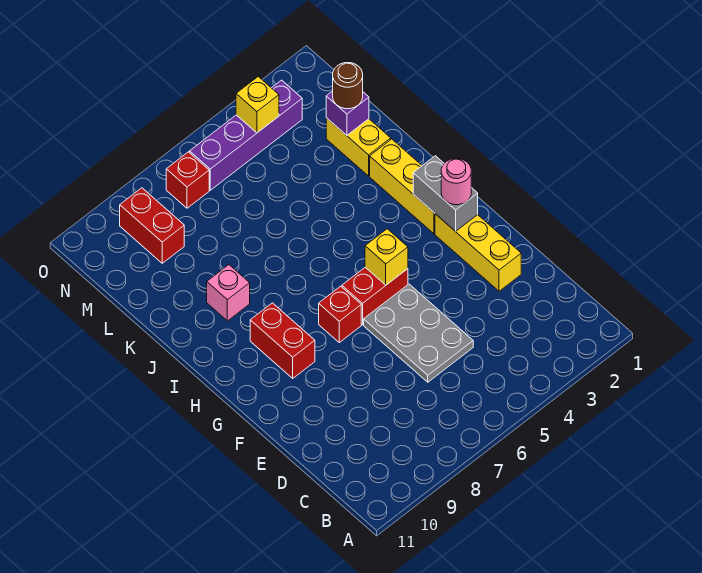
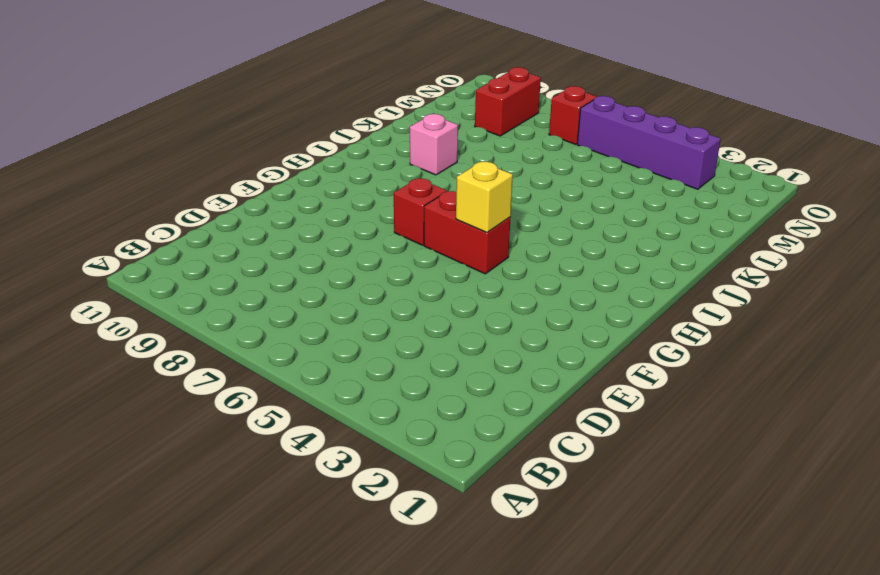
none -> grey plate D5:F6 level 1
none -> yellow brick E2:G2 level 1
none -> red brick G9:H9 level 1

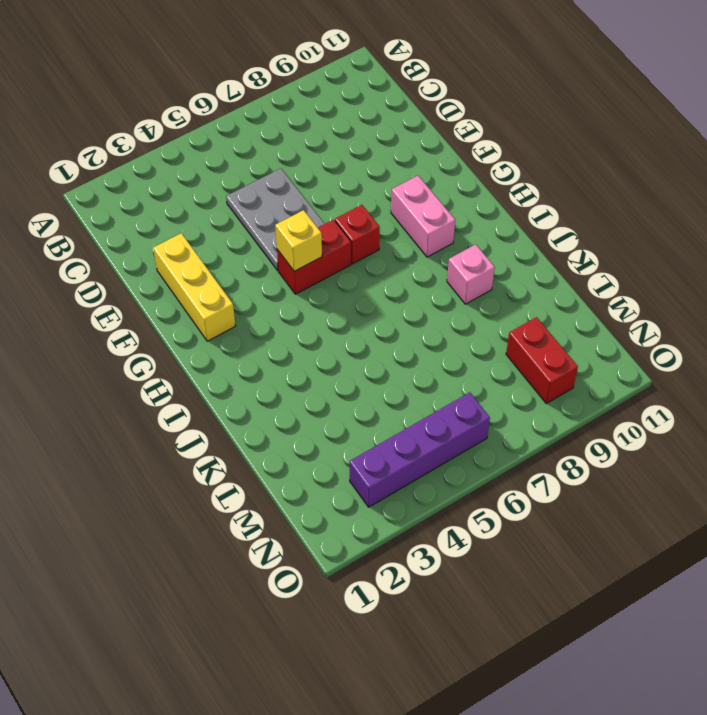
pink brick G9:H9 level 1 -> red brick G9:H9 level 1
none -> yellow brick H2:J2 level 1
none -> yellow brick K2:L2 level 1
none -> red brick N7 level 1

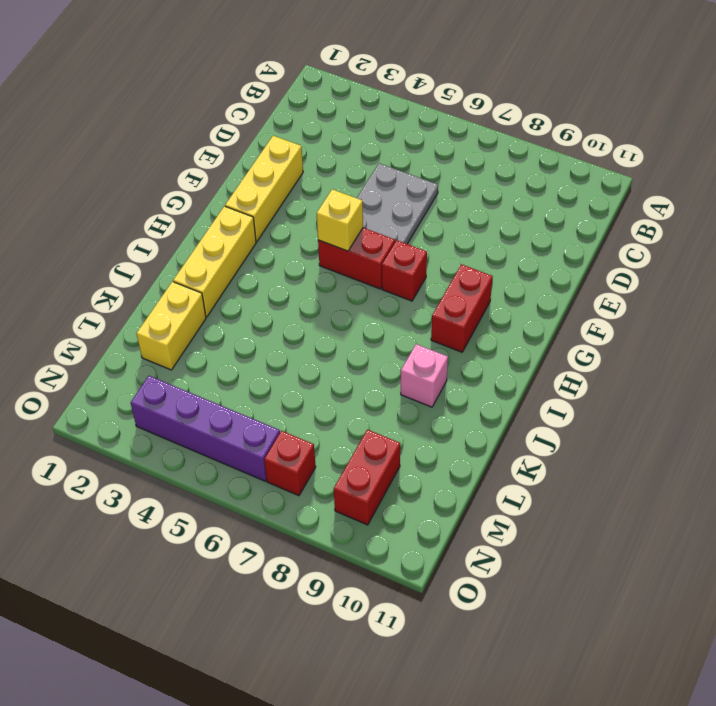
none -> grey brick G2:H2 level 2
none -> purple brick L2 level 2
none -> yellow brick N4 level 2

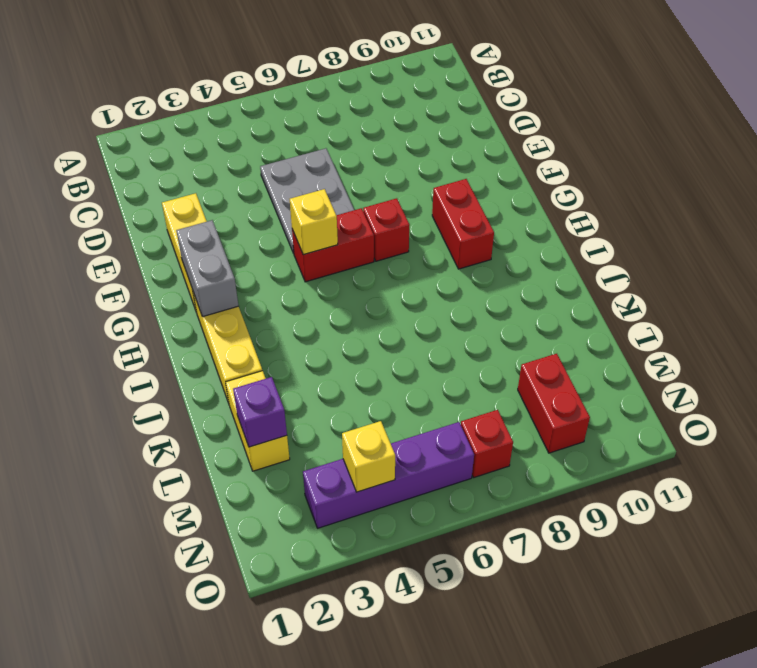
none -> pink brick J9 level 1
none -> pink round brick G2 level 3
none -> brown round brick L2 level 3

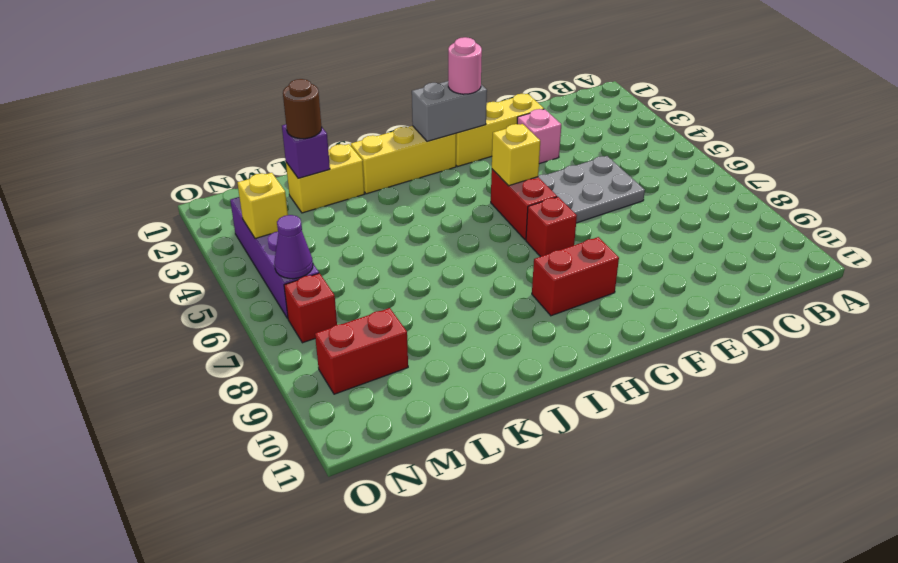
pink brick E3 level 1 -> pink brick J9 level 1
purple cone N6 level 2 -> none

